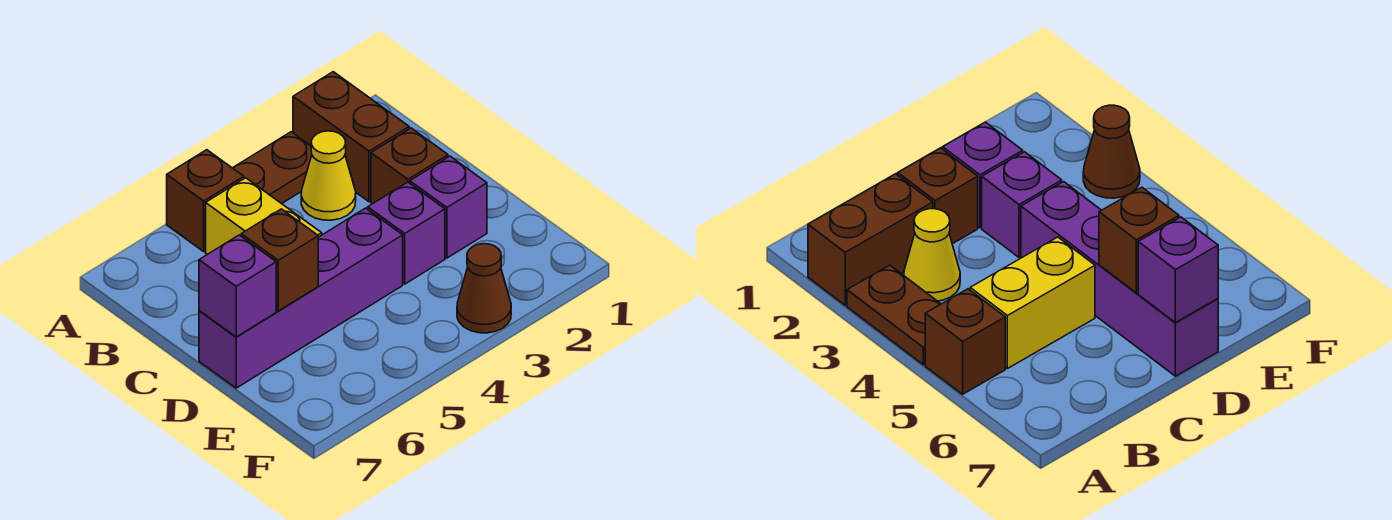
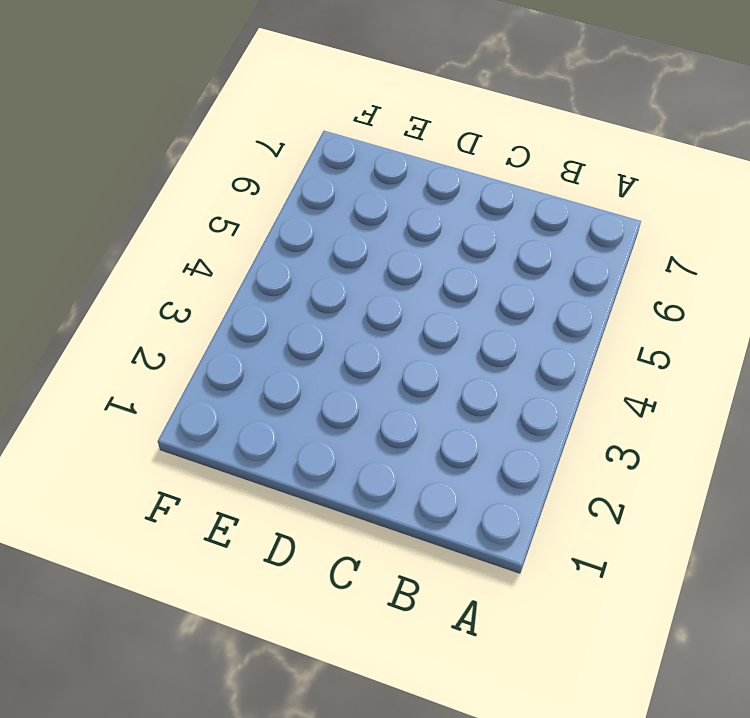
none -> brown brick A2:B2 level 1
none -> brown plate A3:A4 level 1
none -> brown brick A5 level 1

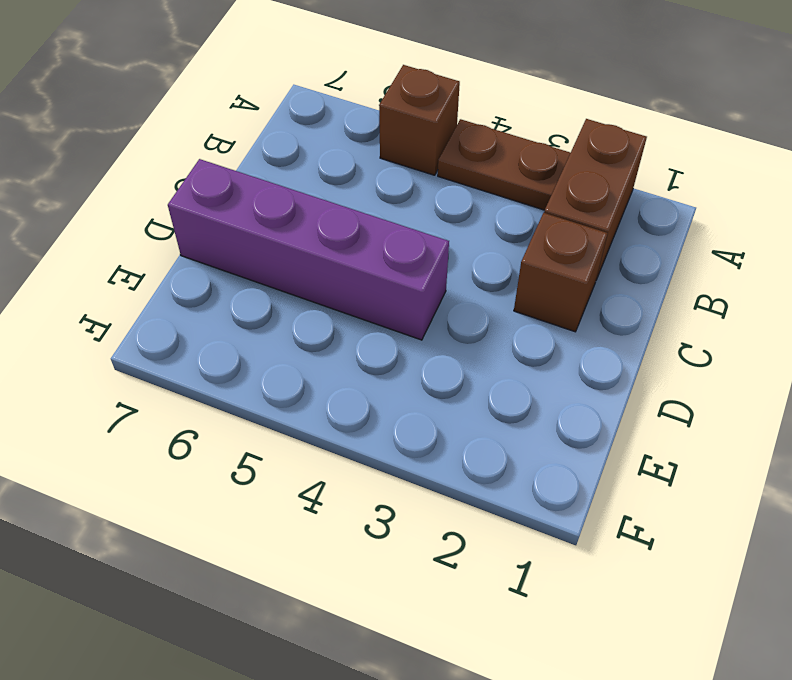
none -> yellow cone B3 level 1
none -> yellow brick B5:C5 level 1
none -> purple brick D2 level 1

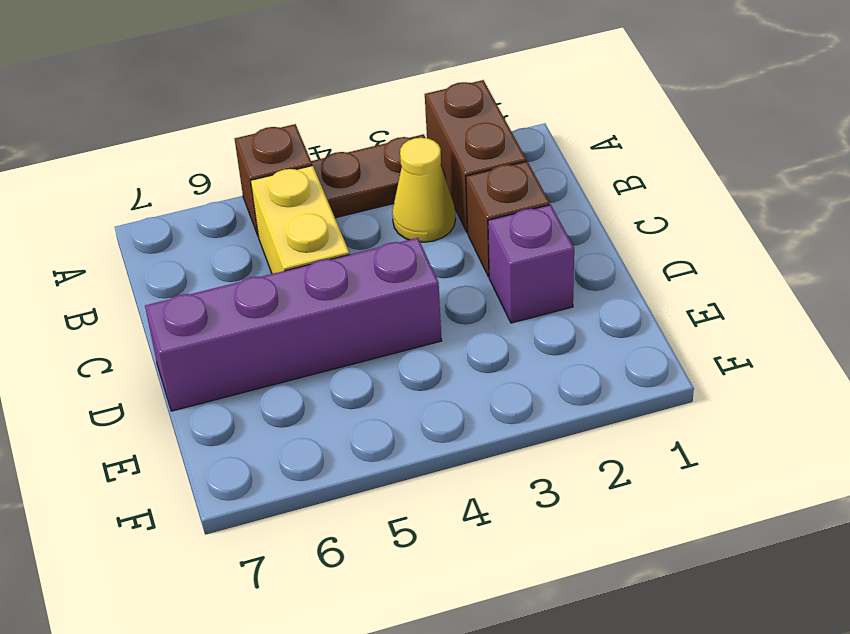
none -> purple brick D3 level 1
none -> brown cone F3 level 1
none -> brown brick D6 level 2

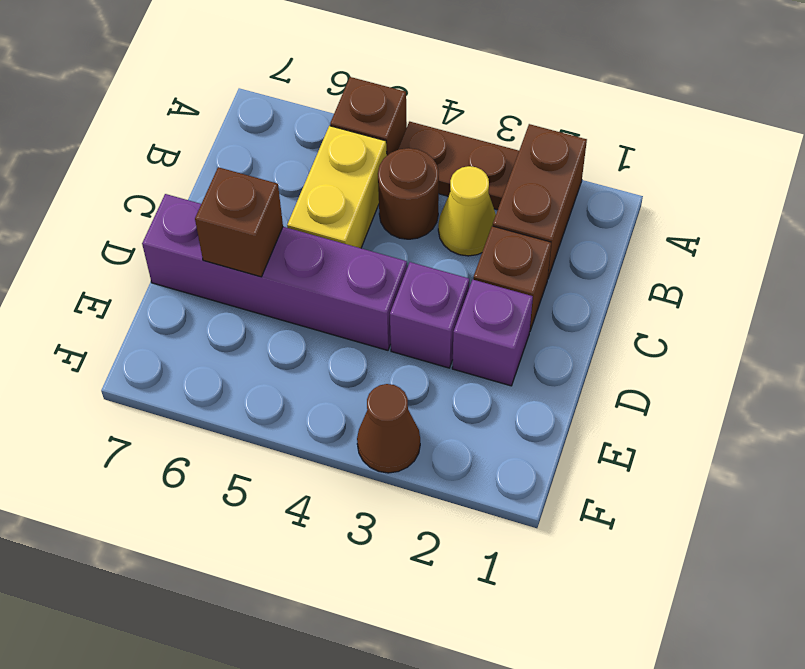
brown round brick B4 level 1 -> none
none -> purple brick D7 level 2

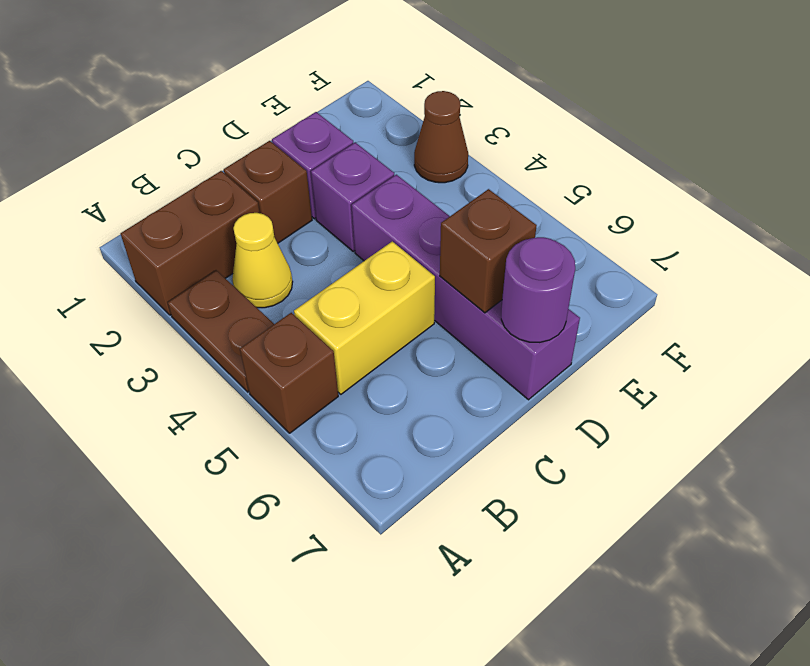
purple round brick D7 level 2 -> purple brick D7 level 2

